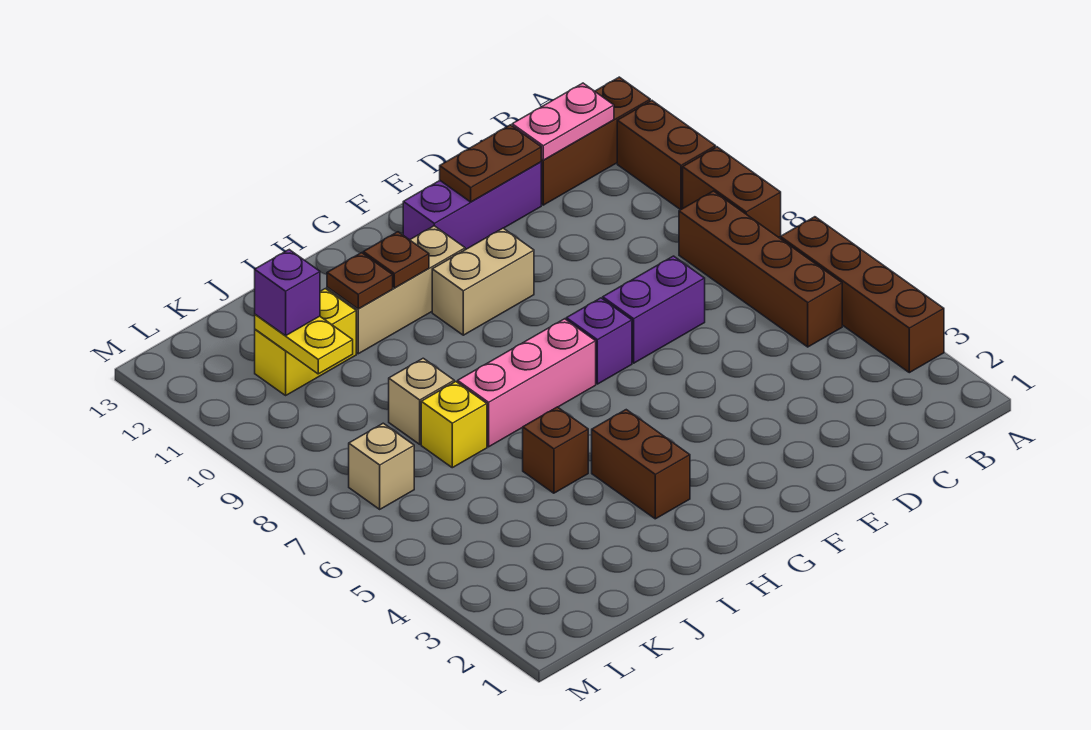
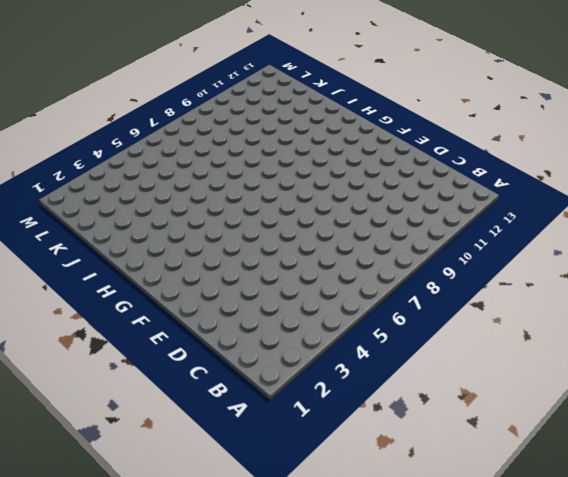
none -> brown brick A3:A6 level 1
none -> brown brick A8:A9 level 1
none -> brown brick A10:A11 level 1

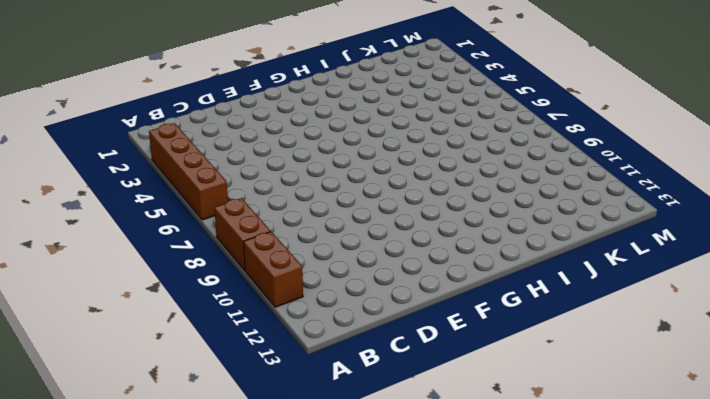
none -> brown brick A12:C12 level 1
none -> brown brick B5:B8 level 1
none -> purple brick D7:E7 level 1

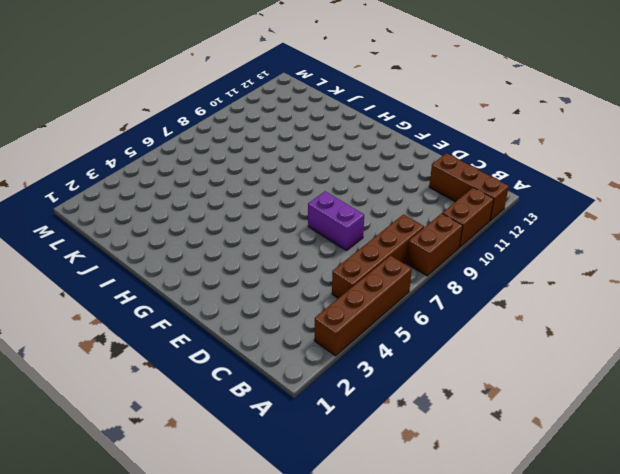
none -> purple brick D12:F12 level 1
none -> purple brick F7 level 1
none -> tan brick F10:G10 level 1

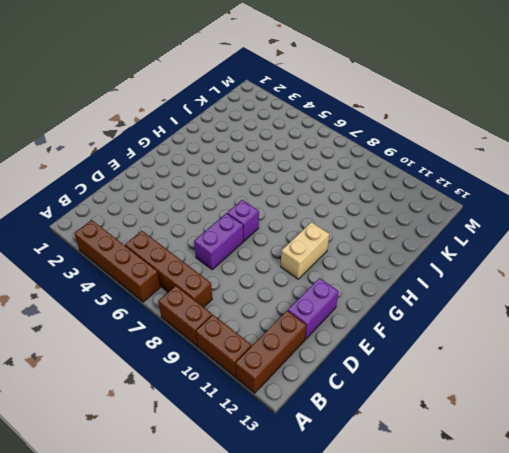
purple brick D12:E12 level 1 -> purple brick D12:F12 level 1
none -> pink brick G7:I7 level 1
none -> tan brick G11:I11 level 1
none -> brown brick H3:H4 level 1

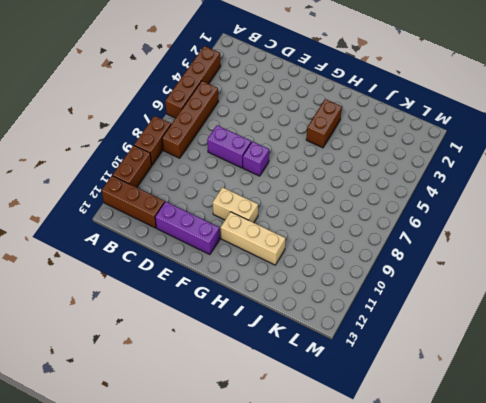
none -> pink brick G7:I7 level 1
none -> brown brick I5 level 1
none -> yellow brick J7 level 1

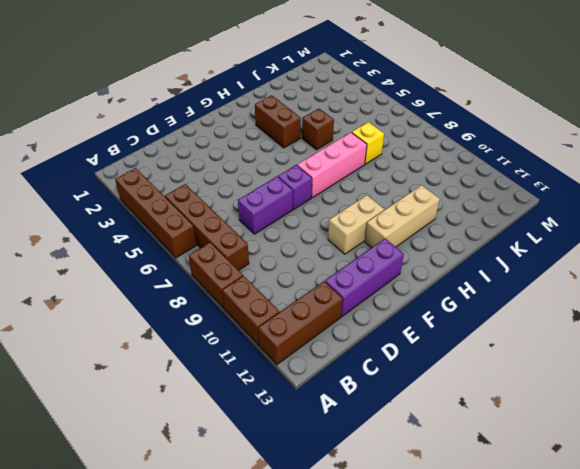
none -> tan brick J8 level 1
none -> yellow brick J11:K11 level 1
none -> tan brick L7 level 1

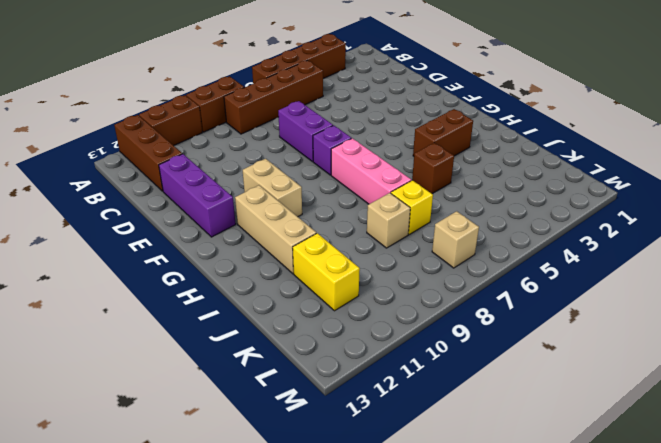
none -> pink plate B12:C12 level 2
none -> brown plate D12:E12 level 2
none -> brown plate H11 level 2

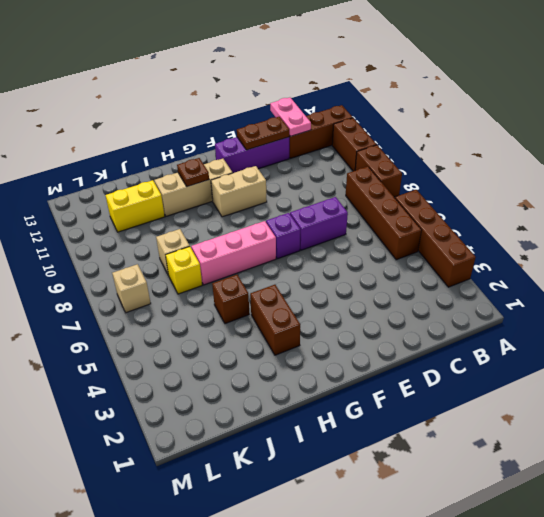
pink plate C12:C13 level 2 -> pink plate B12:C12 level 2
none -> brown plate I11 level 2
none -> yellow plate K10:K11 level 2
none -> purple brick K11 level 3

